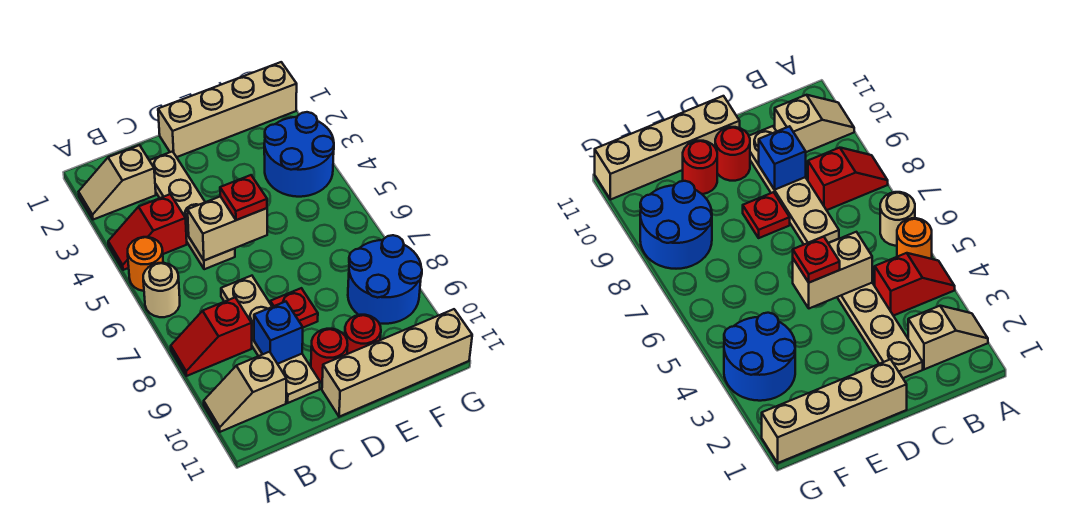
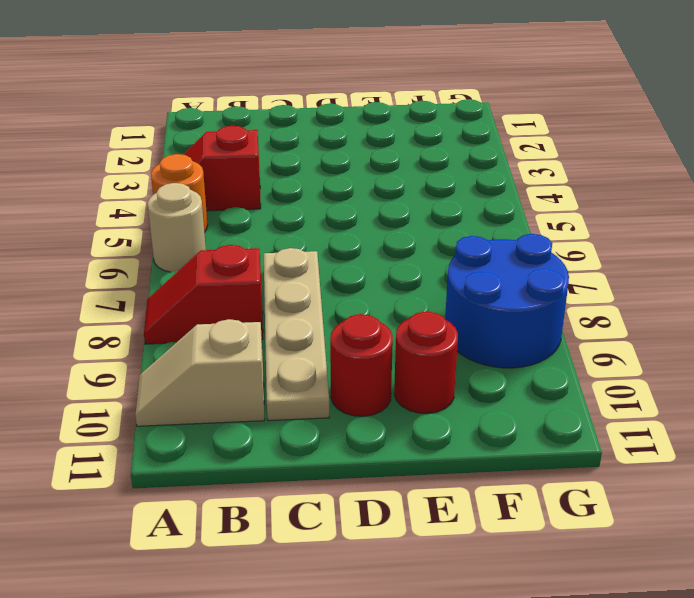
none -> tan slope A2:B2 level 1 top B
none -> tan plate C2:C5 level 1
none -> tan brick D1:G1 level 1

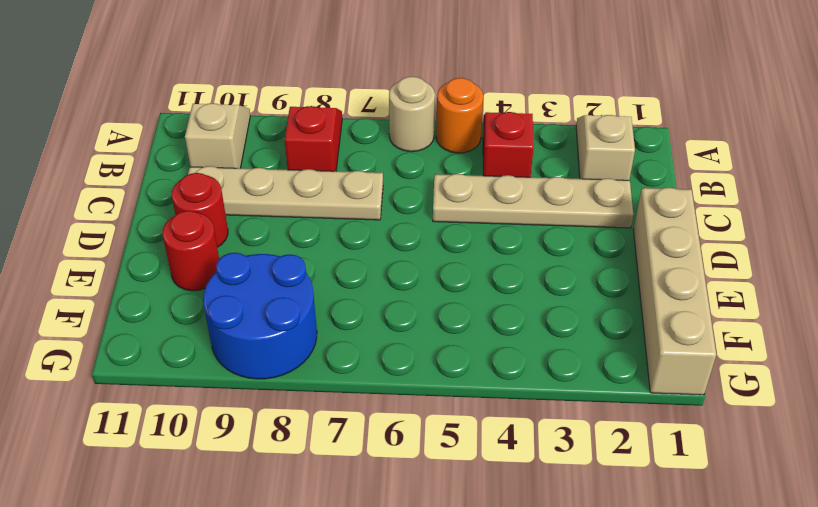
none -> red plate D8 level 1
none -> tan brick D11:G11 level 1
none -> blue round brick F3:G4 level 1

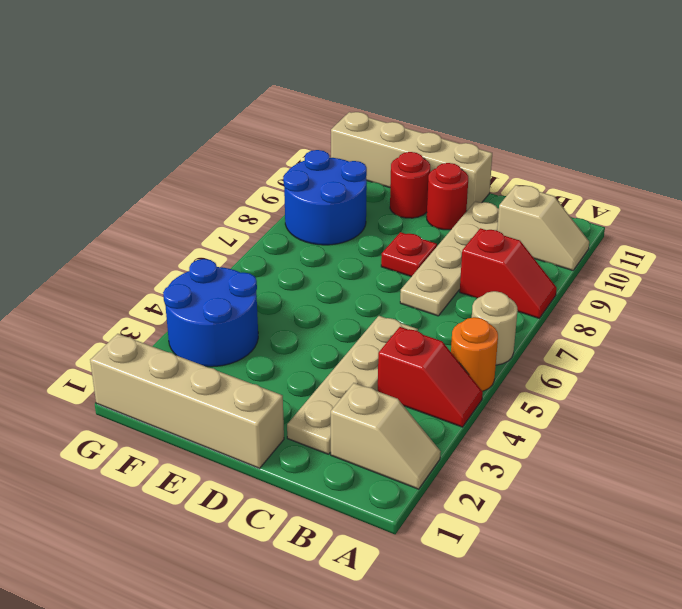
none -> tan brick C5:D5 level 2
none -> blue brick C9 level 2
none -> red plate D5 level 3

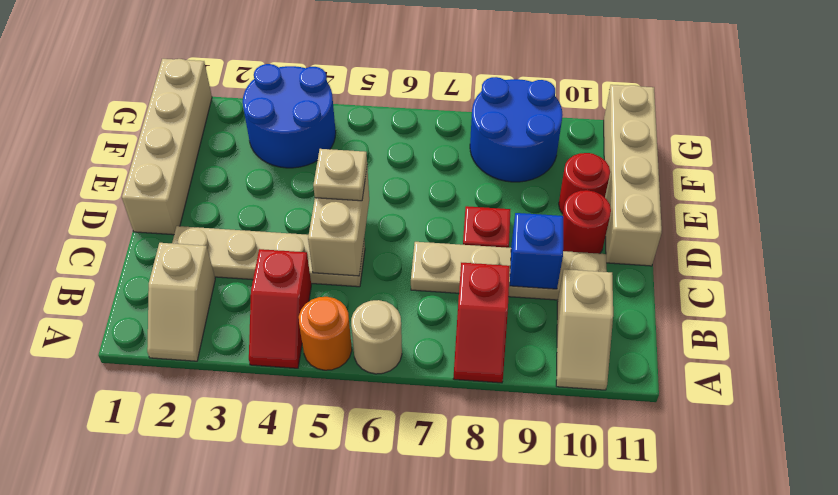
tan plate D5 level 3 -> red plate D5 level 3

